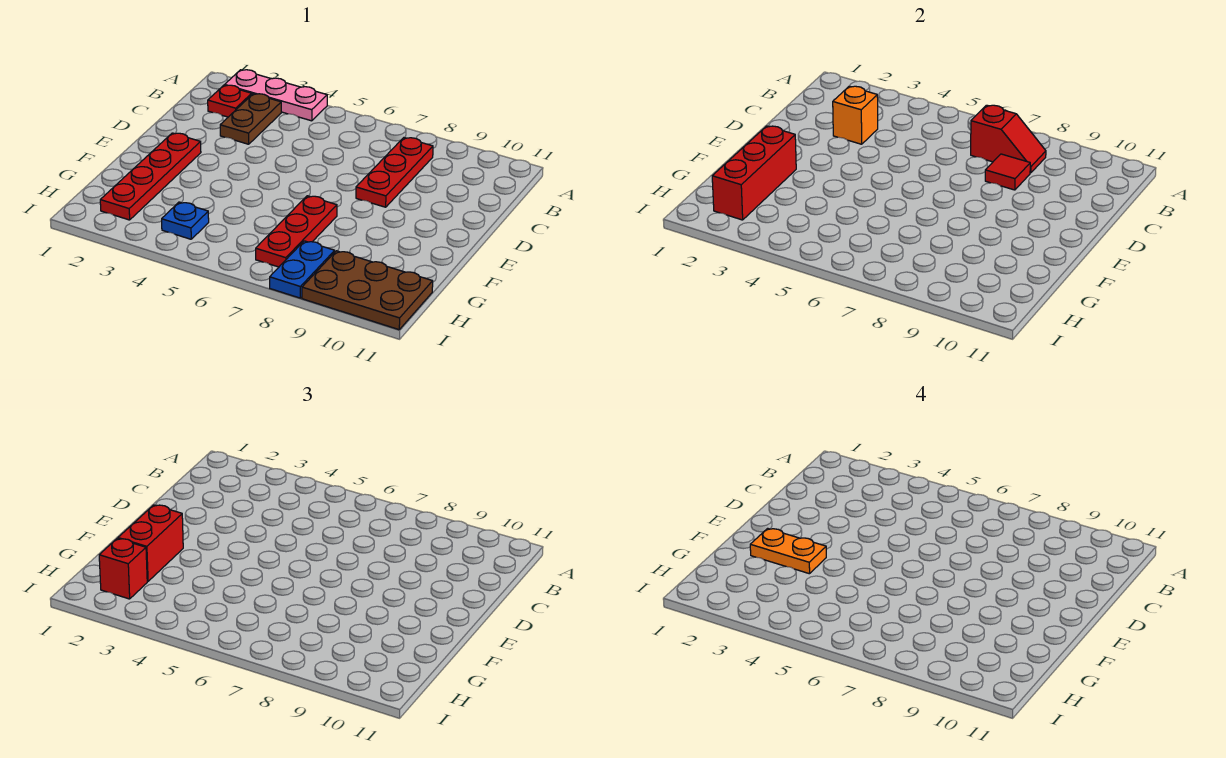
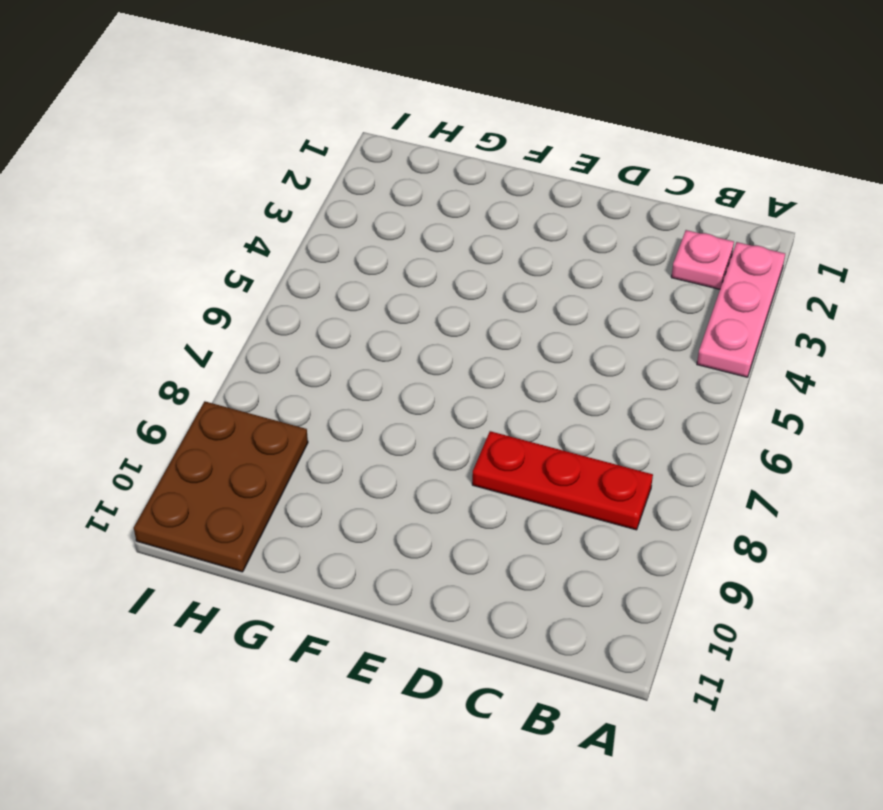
pink plate B2 level 1 -> red plate B2 level 1
none -> brown plate B3:C3 level 1
none -> red plate E2:H2 level 1
none -> red plate F7:H7 level 1

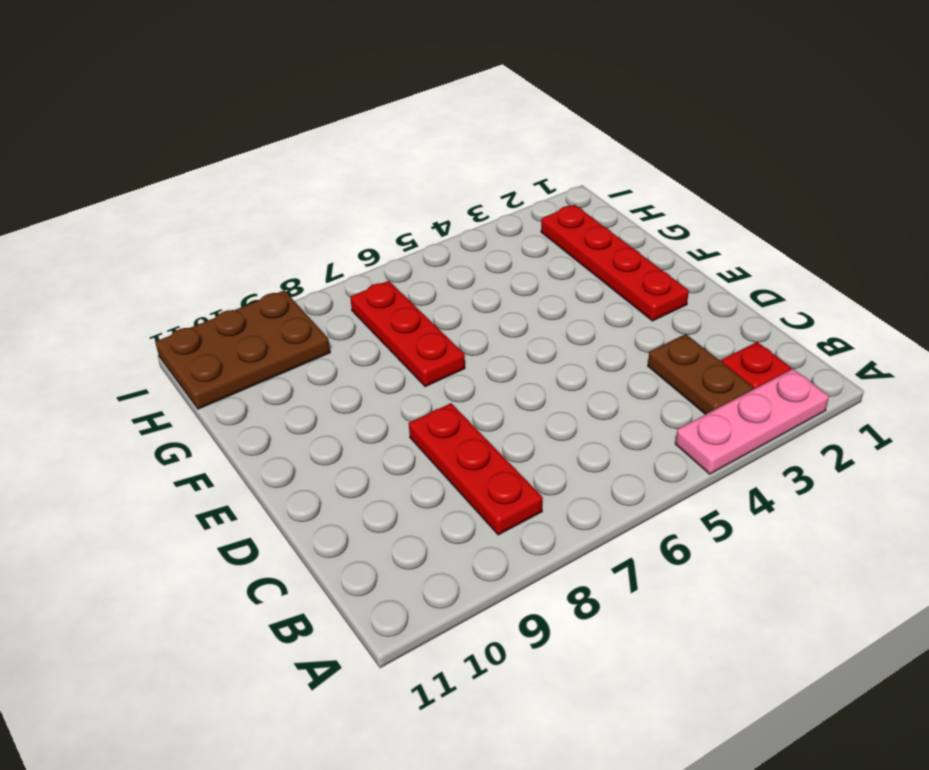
none -> blue plate H4 level 1
none -> blue plate H8:I8 level 1
none -> red slope B7:B8 level 2 top 7

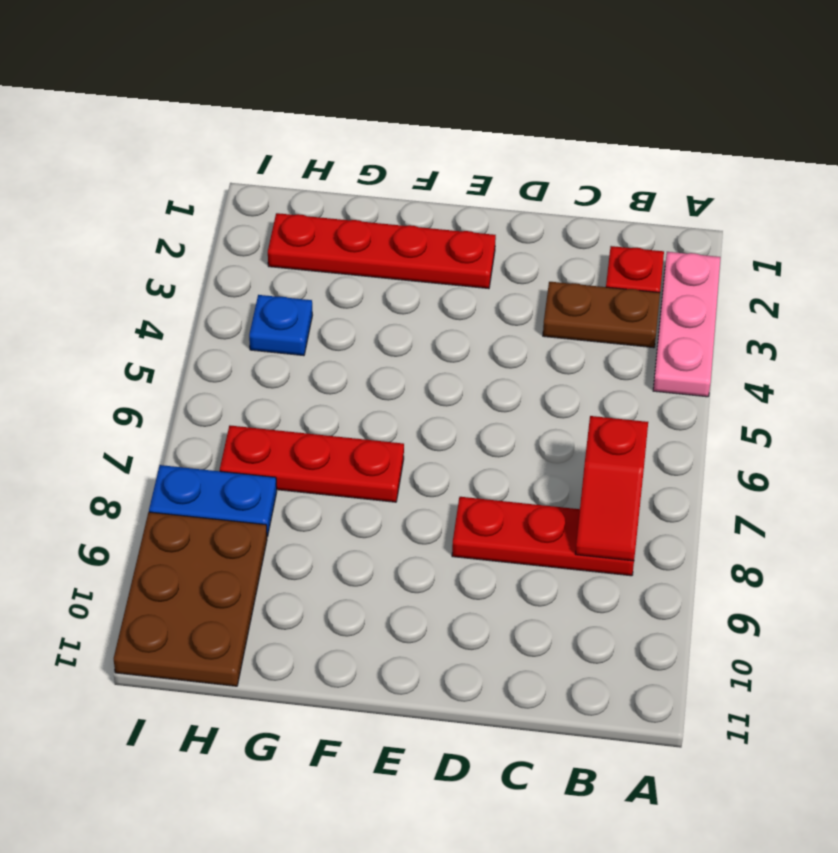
none -> orange brick C3 level 2
none -> red tile C8 level 2
none -> red brick F2:H2 level 2

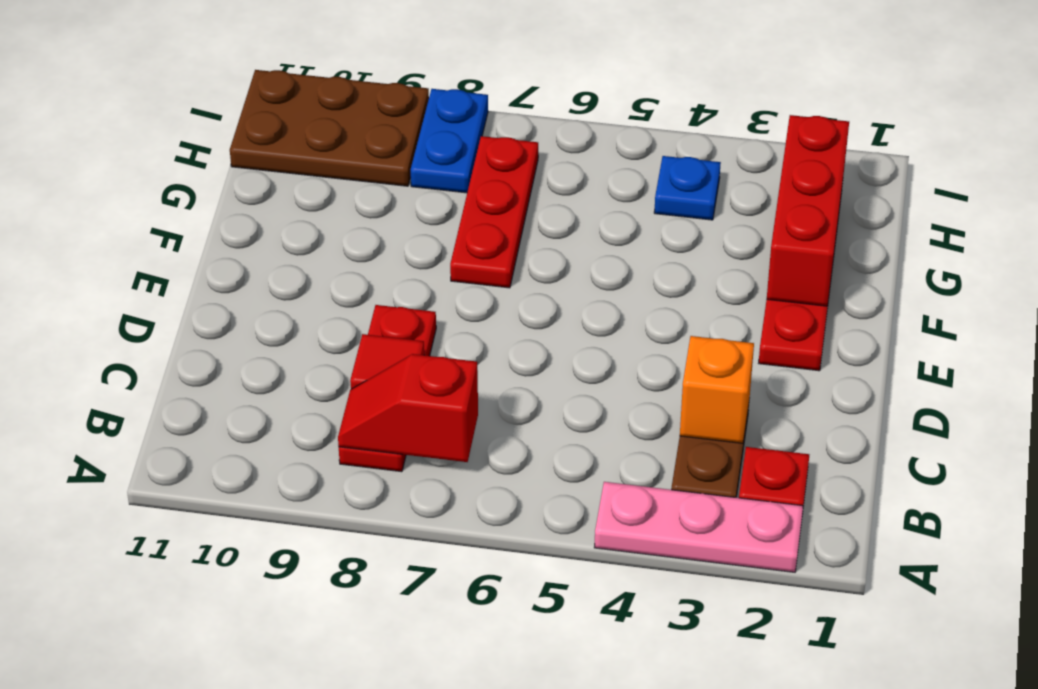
none -> red brick F2:G2 level 3
none -> red brick H2 level 3
none -> orange plate F2:F3 level 4

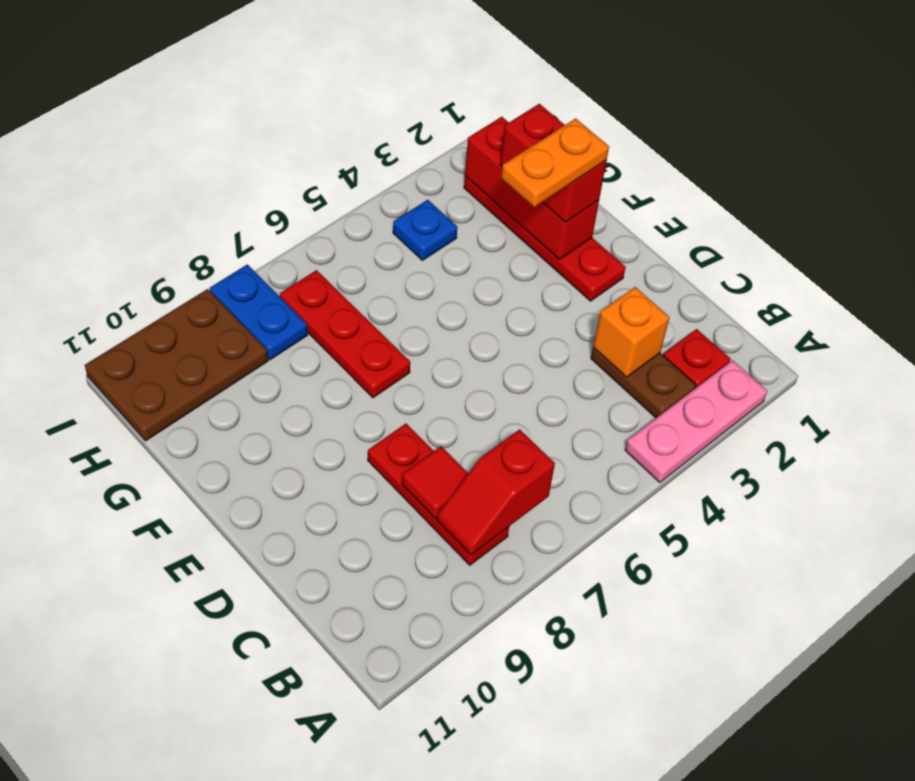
none -> red brick H2 level 3

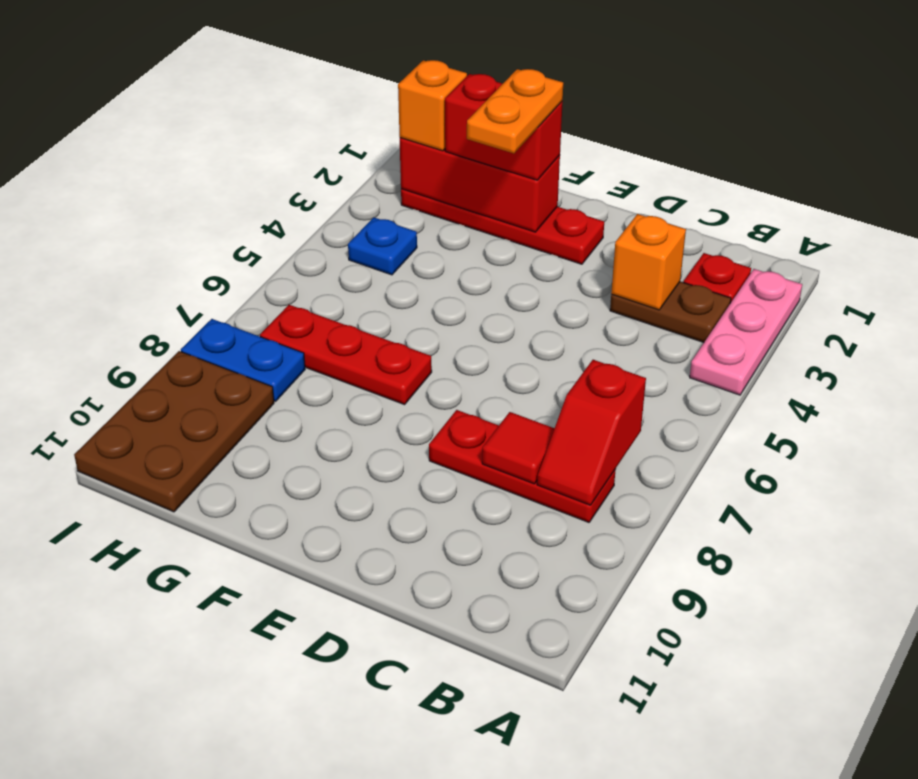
orange brick H2 level 3 -> red brick H2 level 3

